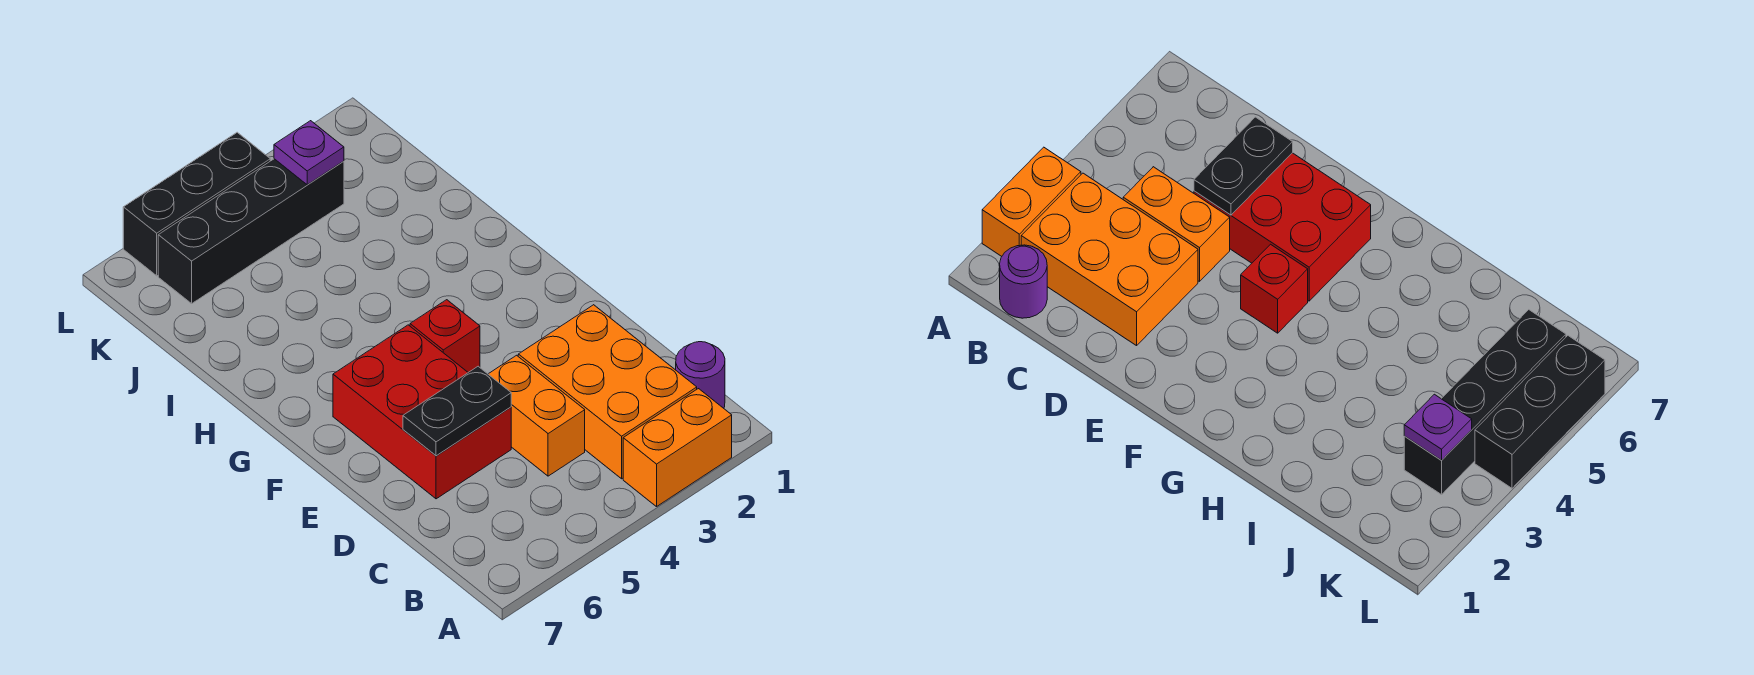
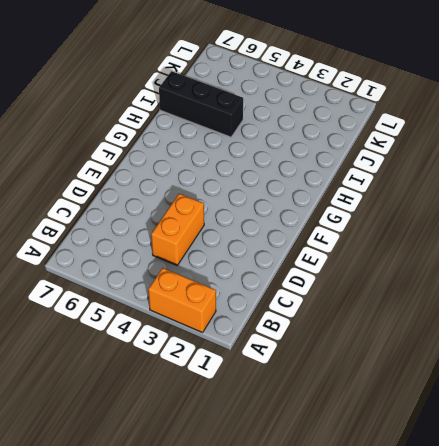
black brick I5:I7 level 1 -> black brick L4:L6 level 1
none -> purple round brick B1 level 1
none -> orange brick B2:D3 level 1

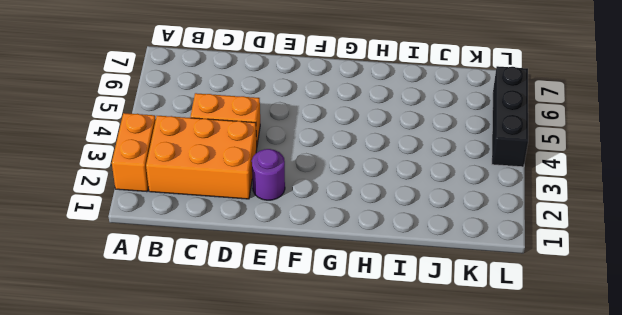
purple round brick E2 level 1 -> purple round brick B1 level 1
none -> red brick D5:F6 level 1
none -> red brick F4 level 1

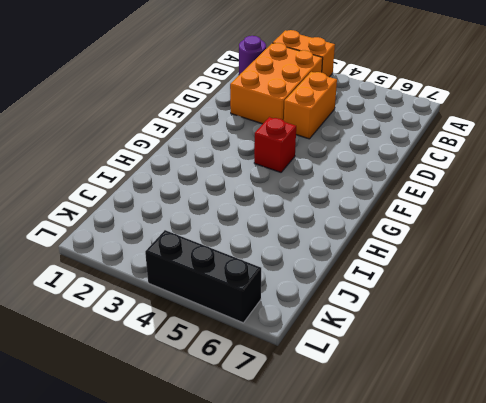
none -> red brick D5:F6 level 1
none -> black brick K3:K6 level 1

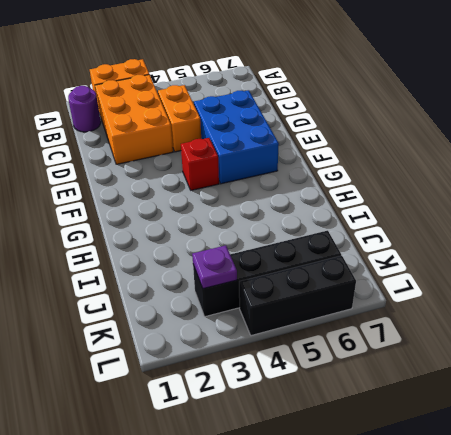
blue brick D5:F6 level 1 -> red brick D5:F6 level 1
none -> black plate D5:D6 level 2

